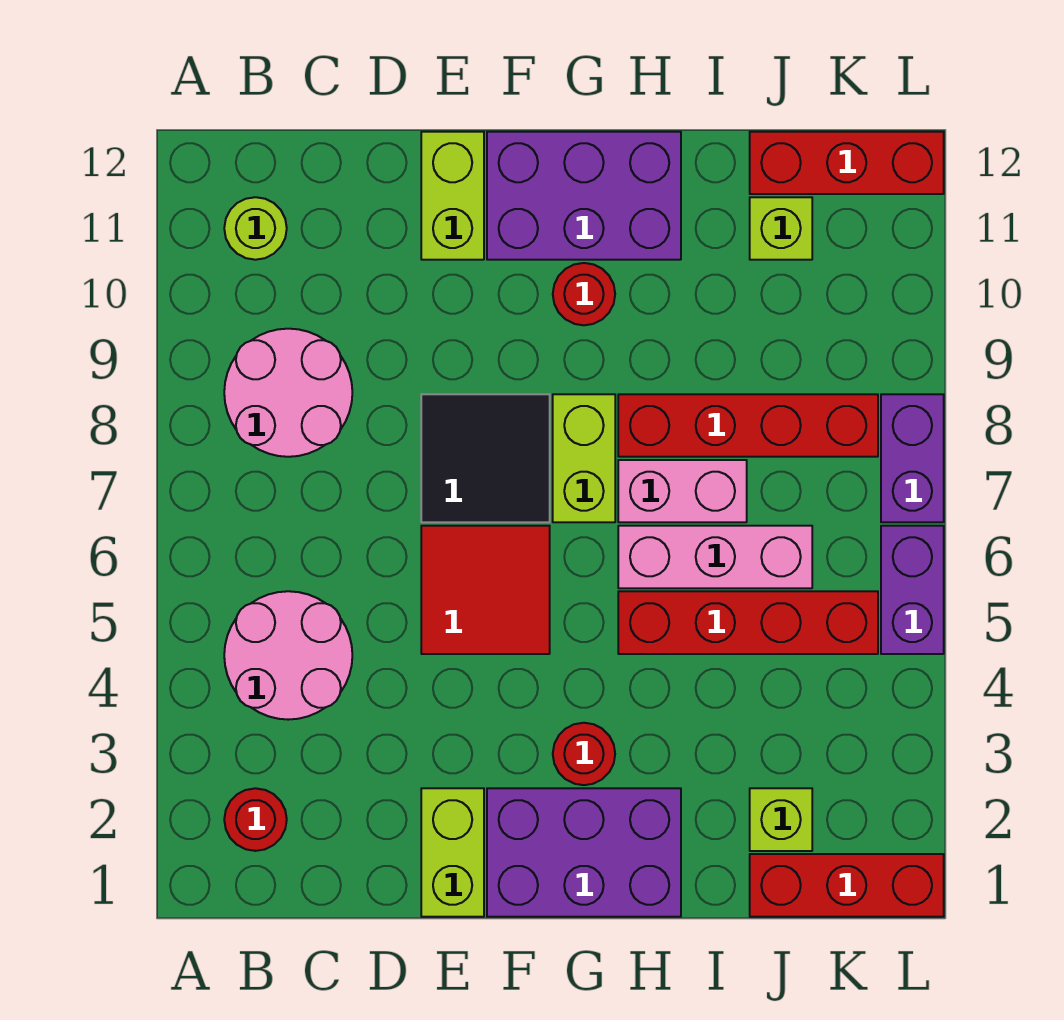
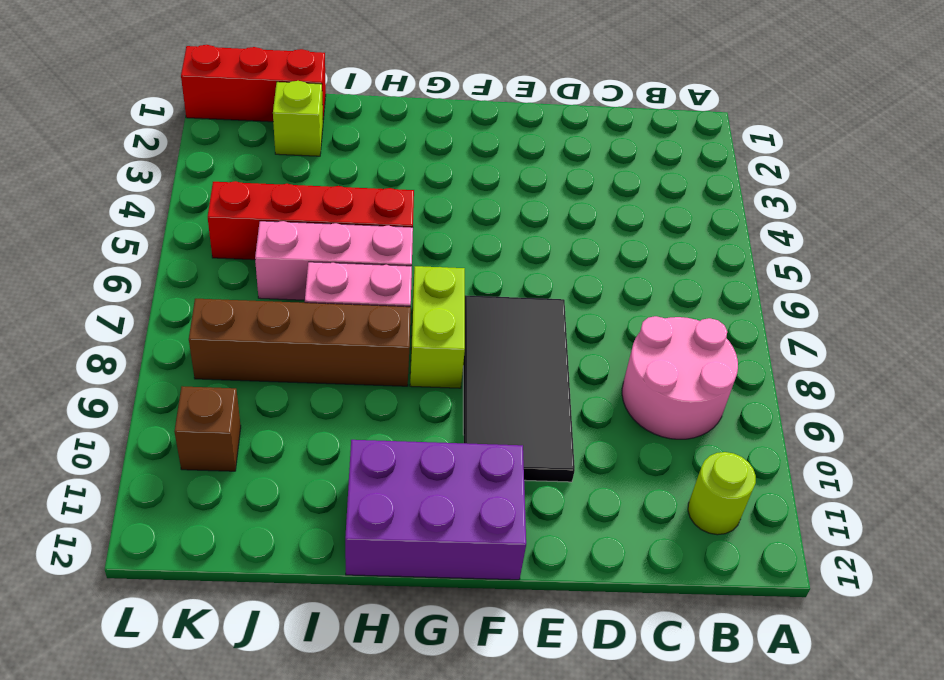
black tile E7:F10 level 1 -> black tile E7:F8 level 1
brown brick H8:K8 level 1 -> red brick H8:K8 level 1
brown brick K10 level 1 -> none
none -> red round brick B2 level 1
none -> pink round brick B4:C5 level 1
none -> lime brick E1:E2 level 1

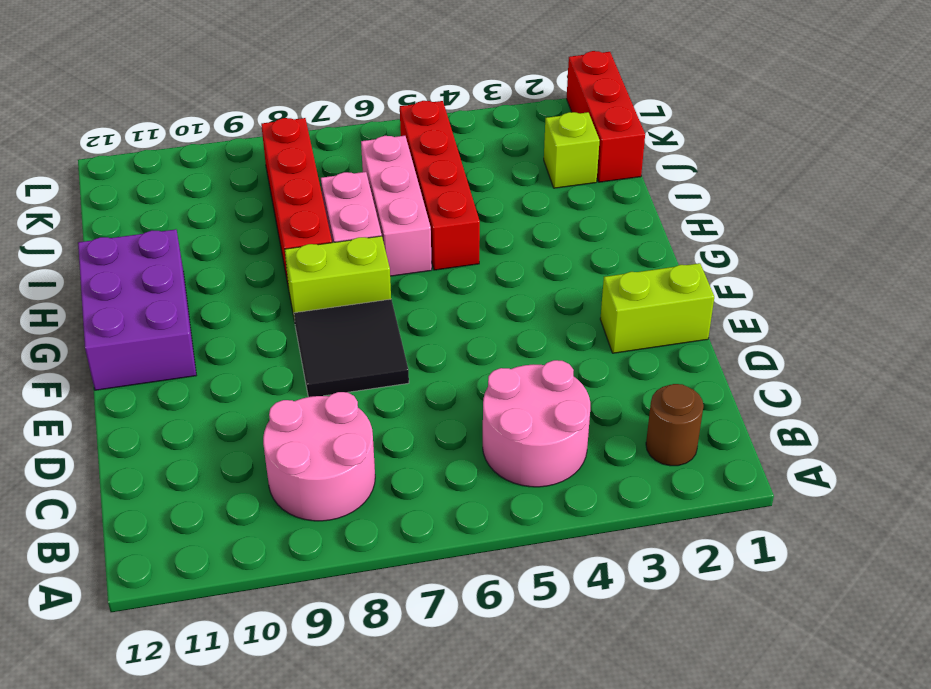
brown round brick B2 level 1 -> red round brick B2 level 1
none -> lime round brick B11 level 1
none -> red tile E5:F6 level 1
none -> lime brick E11:E12 level 1

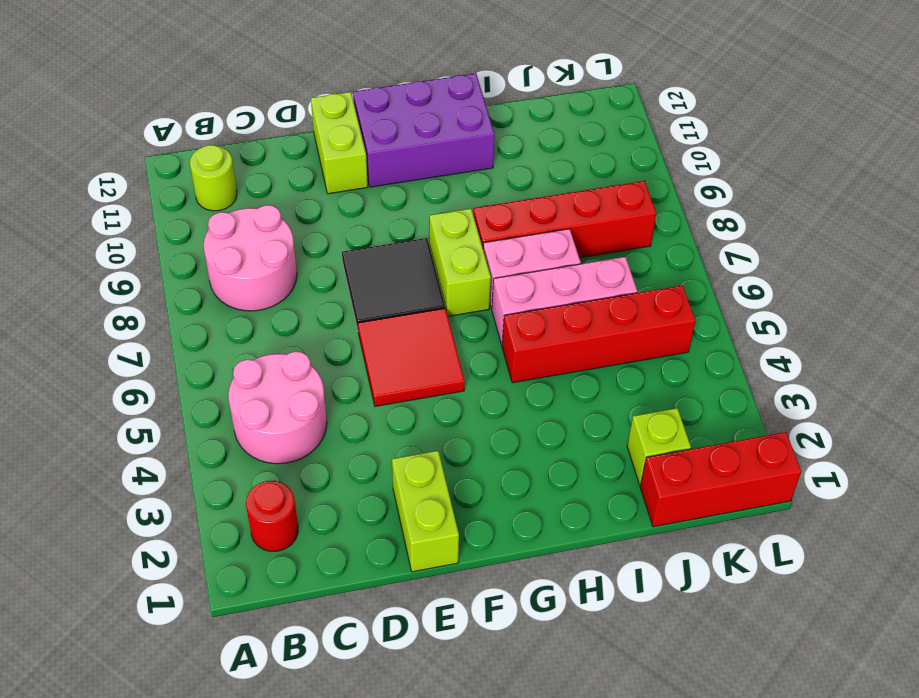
none -> purple brick F1:H2 level 1
none -> red round brick G3 level 1
none -> red round brick G10 level 1

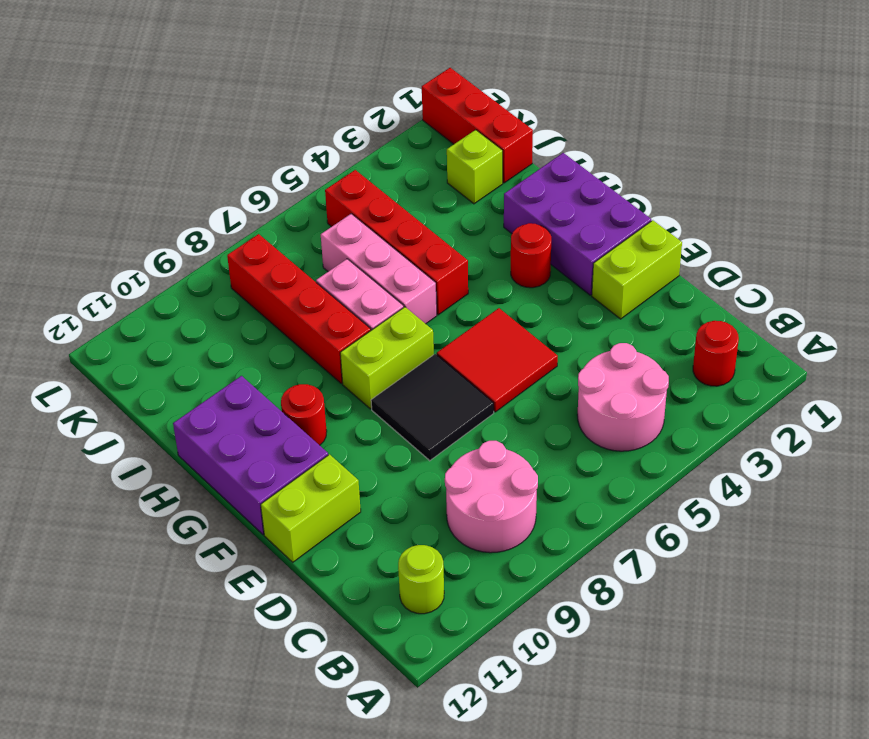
none -> lime brick J11 level 1
none -> red brick J12:L12 level 1
none -> purple brick L5:L6 level 1

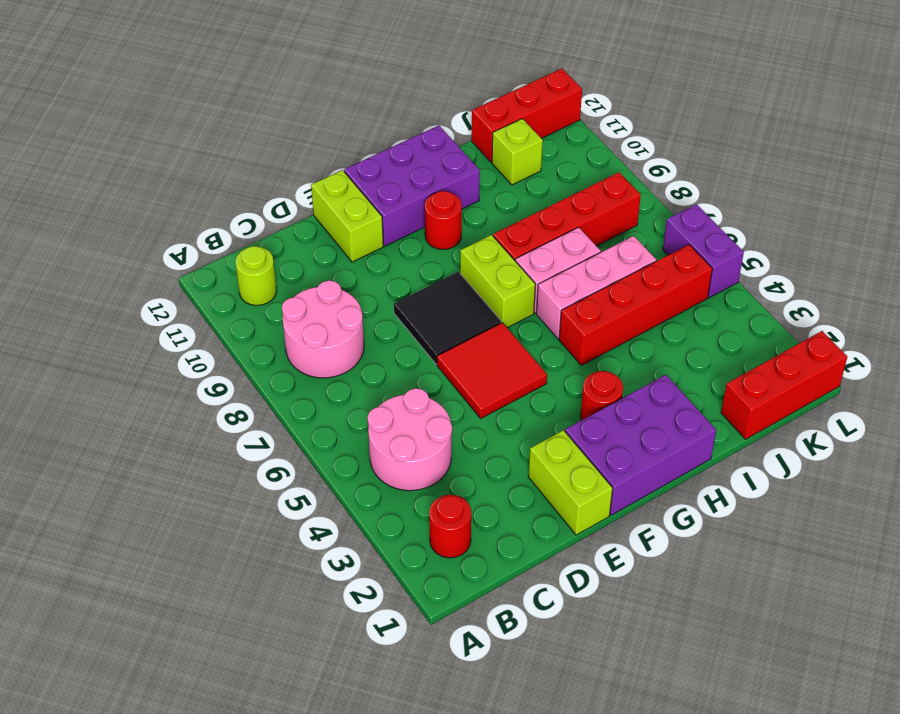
none -> lime brick J2 level 1
none -> purple brick L7:L8 level 1

